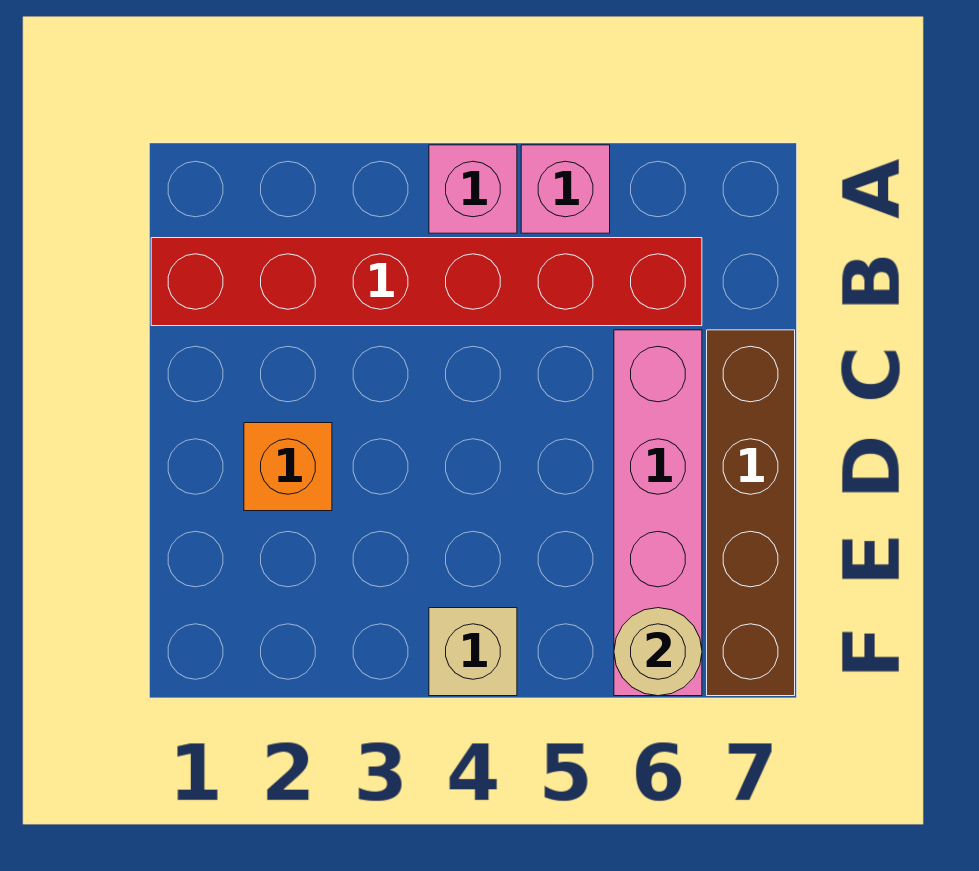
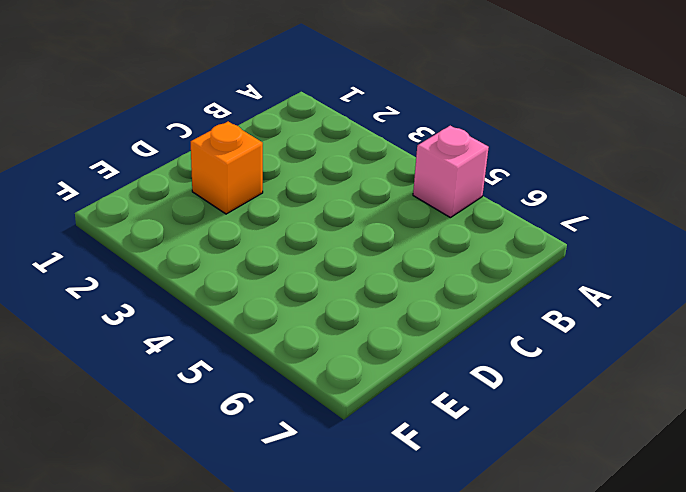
none -> pink brick A4 level 1
none -> red brick B1:B6 level 1

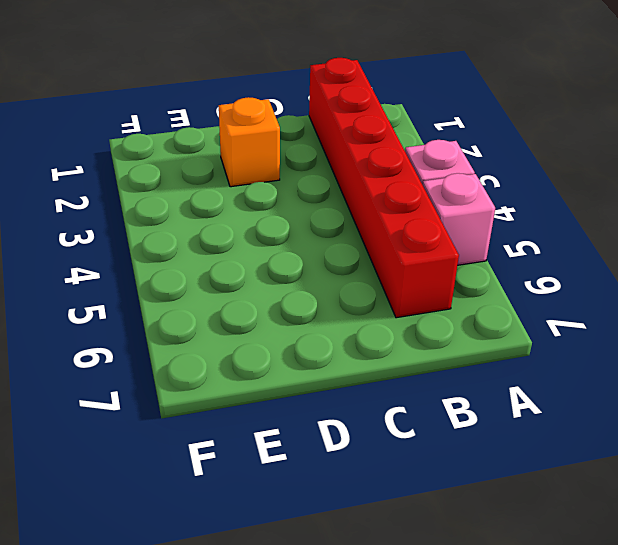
none -> pink brick C6:F6 level 1
none -> brown brick C7:F7 level 1

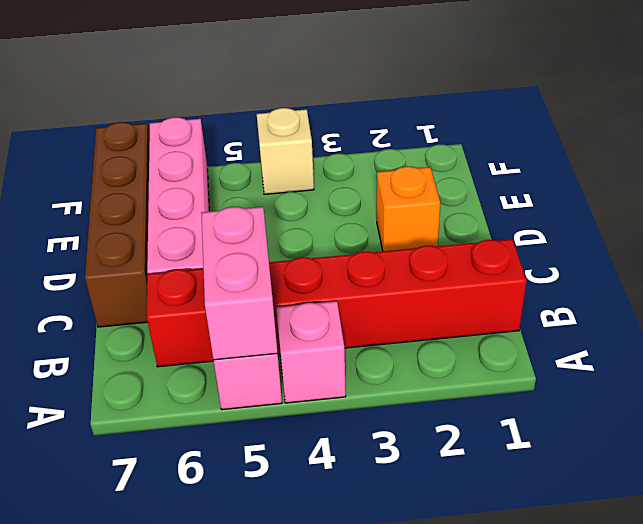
pink brick A5:B5 level 2 -> none
none -> tan round brick F6 level 2

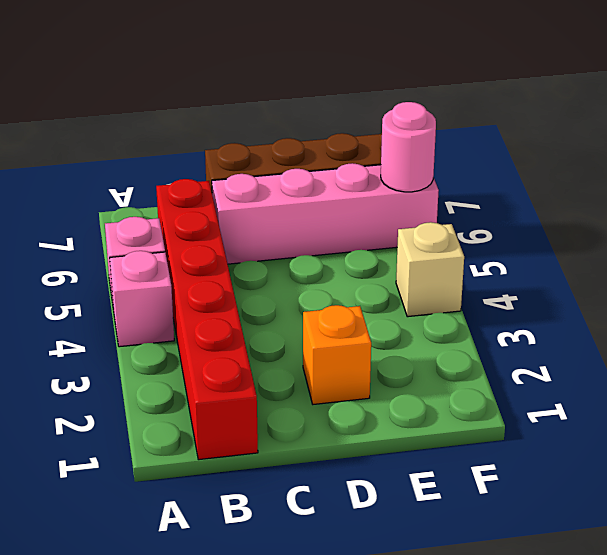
pink round brick F6 level 2 -> tan round brick F6 level 2

